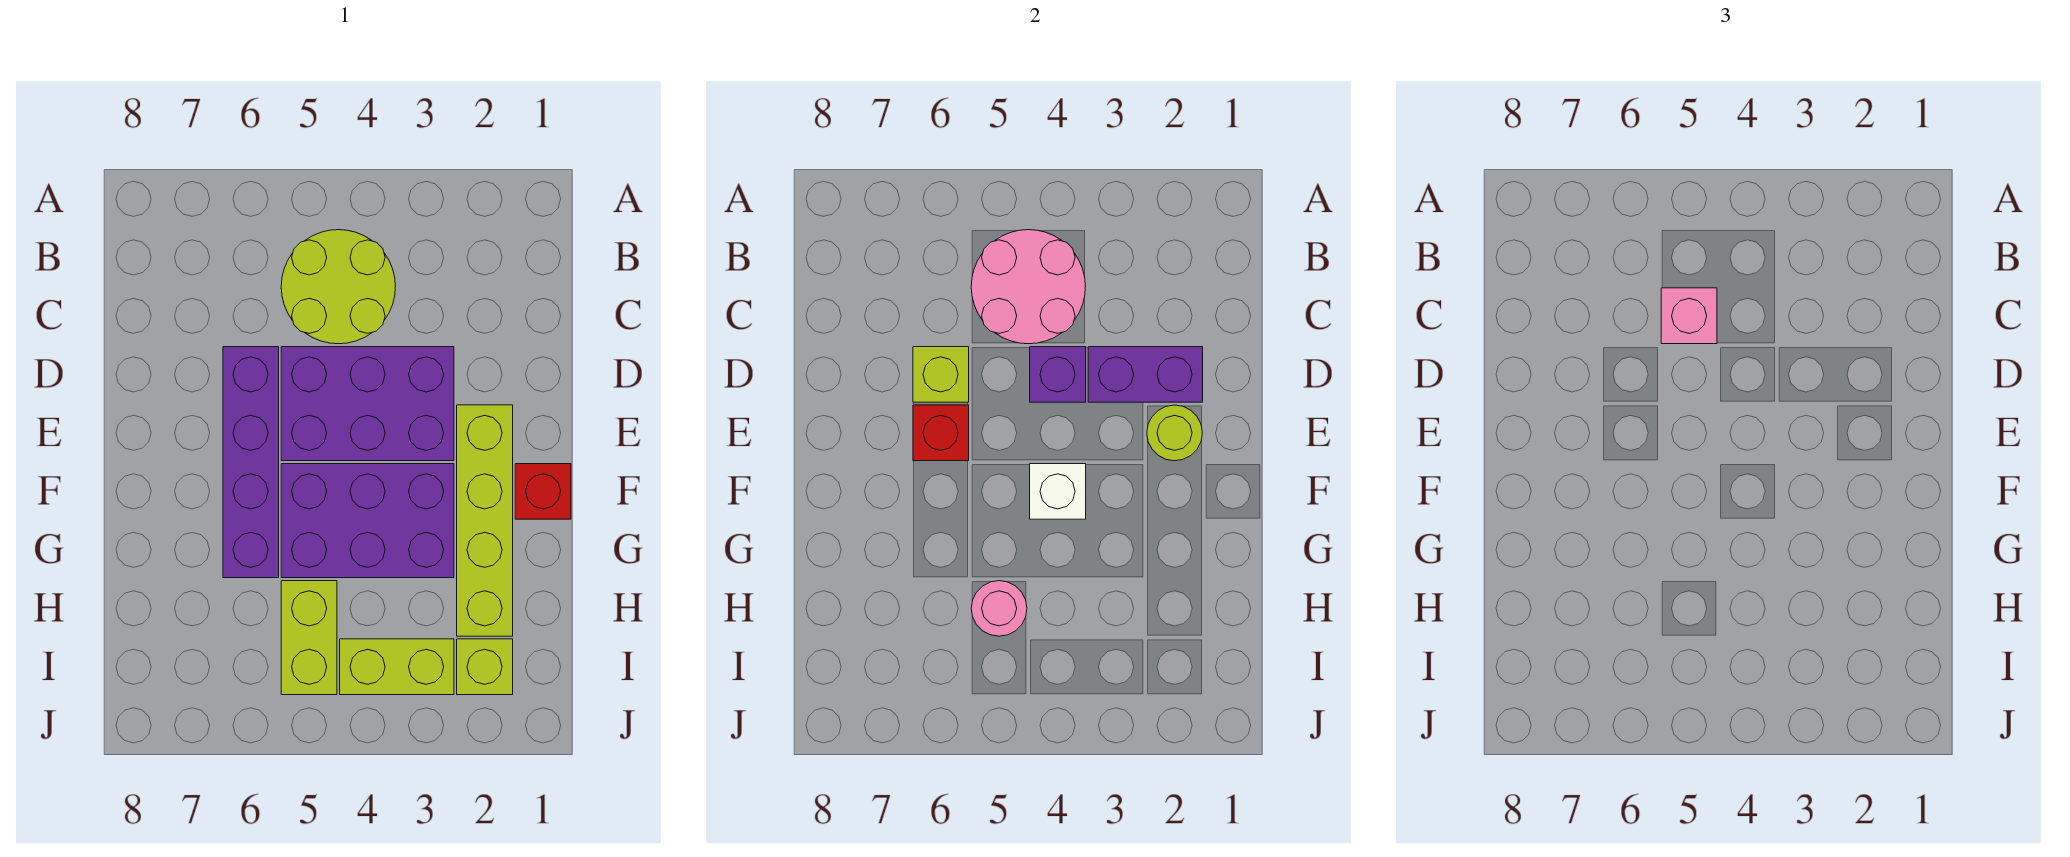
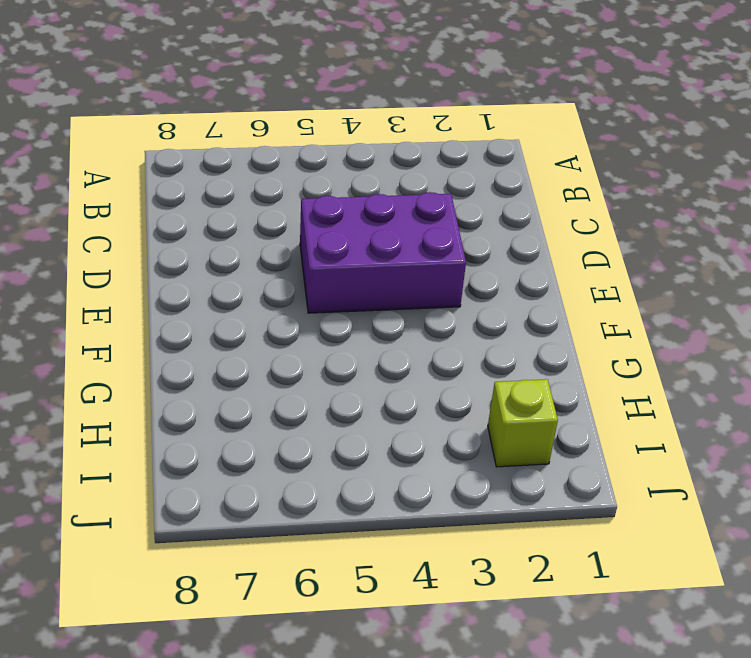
none -> lime round brick B4:C5 level 1
none -> purple brick D6:G6 level 1
none -> lime brick E2:H2 level 1

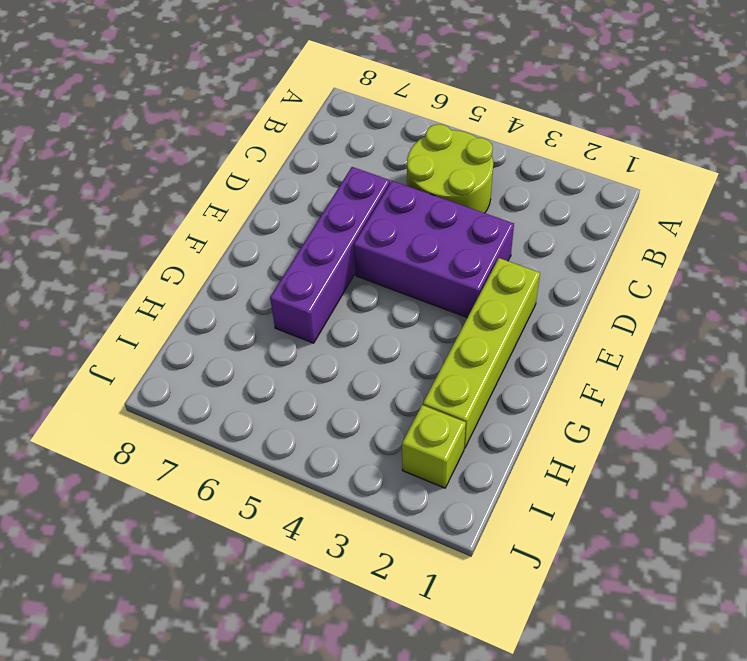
none -> red brick F1 level 1
none -> purple brick F3:G5 level 1
none -> lime brick H5:I5 level 1

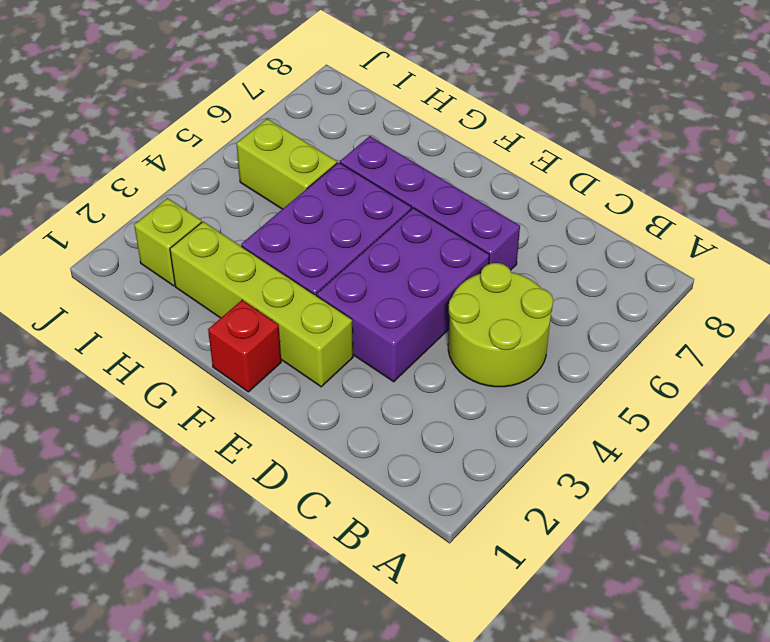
none -> lime brick I3:I4 level 1
none -> pink round brick B4:C5 level 2
none -> purple brick D2:D3 level 2

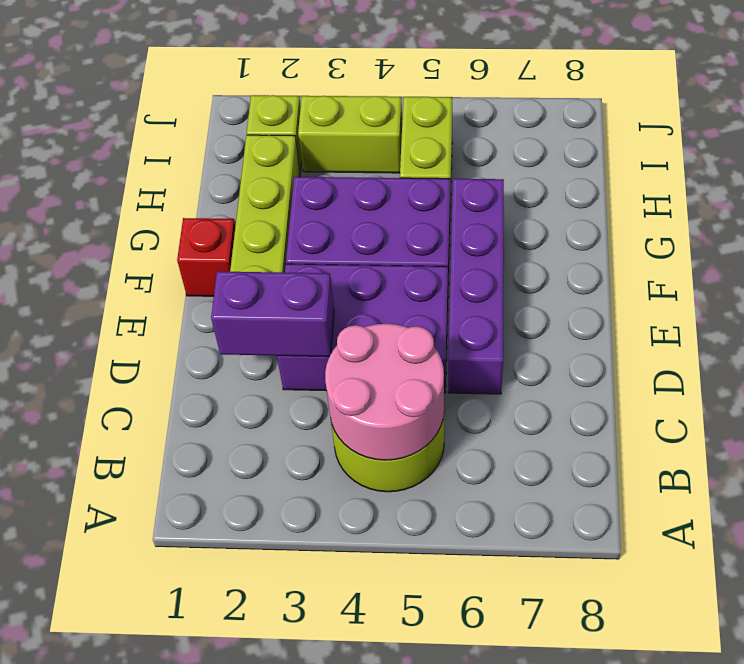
none -> purple brick D4 level 2
none -> lime brick D6 level 2
none -> lime round brick E2 level 2

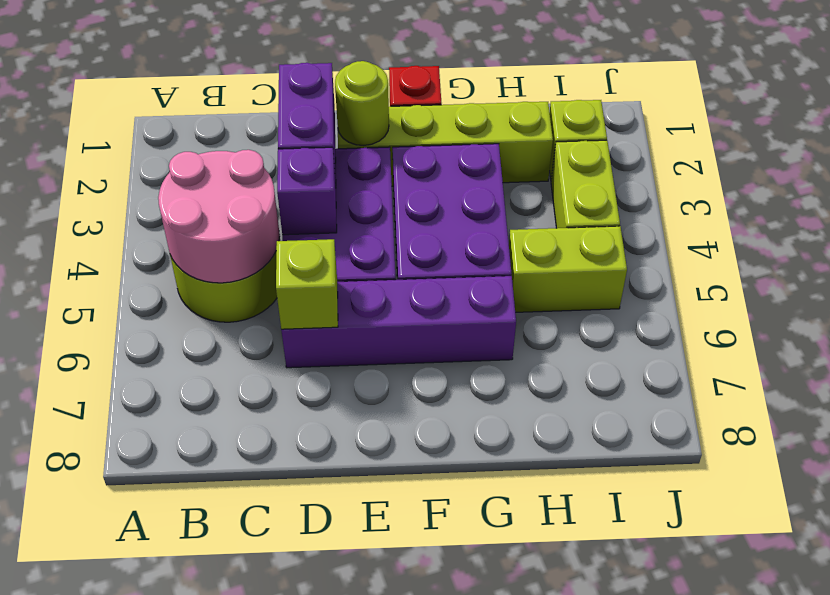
none -> red brick E6 level 2
none -> white brick F4 level 2
none -> pink round brick H5 level 2

